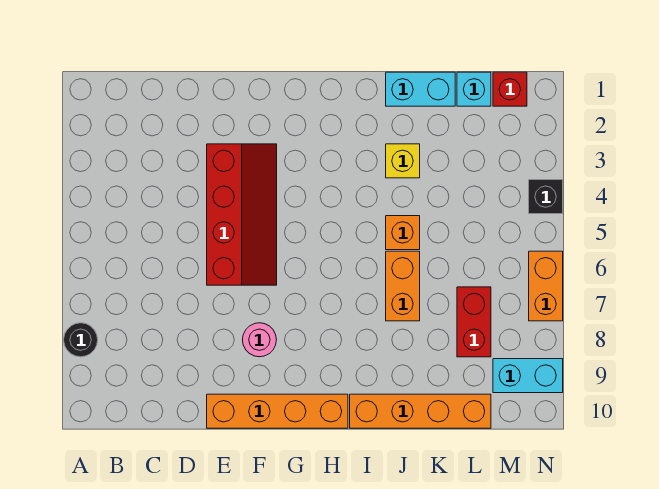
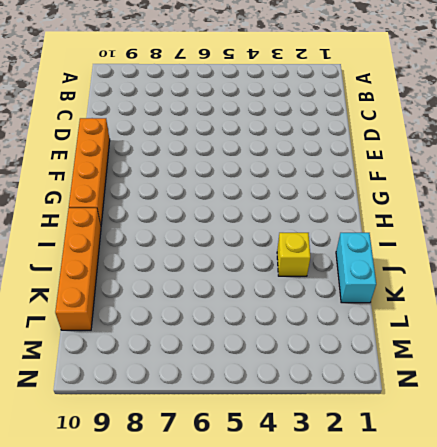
none -> black round brick A8 level 1
none -> red slope E3:F6 level 1 top E
none -> pink round brick F8 level 1

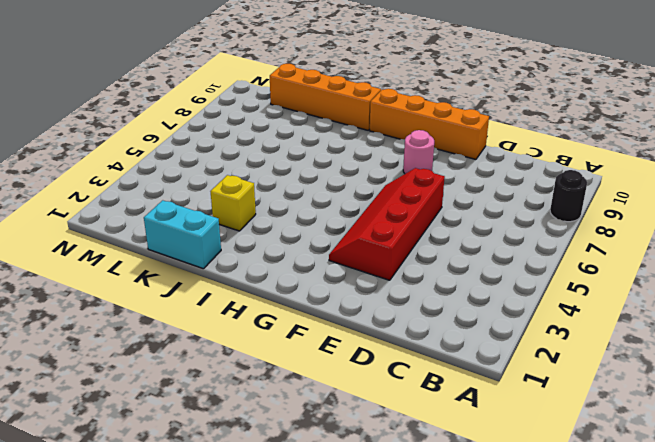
none -> orange brick J5 level 1
none -> orange brick J6:J7 level 1
none -> cyan brick L1 level 1

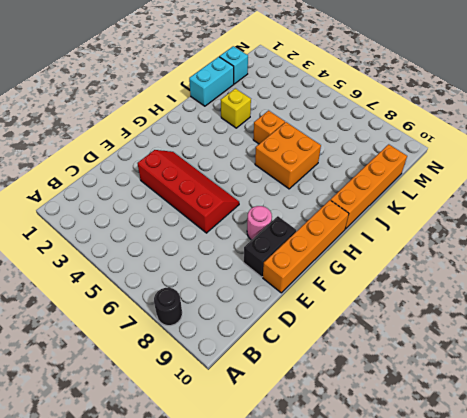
black brick E9:F9 level 1 -> none
orange brick I6:J7 level 1 -> orange brick J6:J7 level 1
none -> red brick L7:L8 level 1
none -> red brick M1 level 1
none -> cyan brick M9:N9 level 1

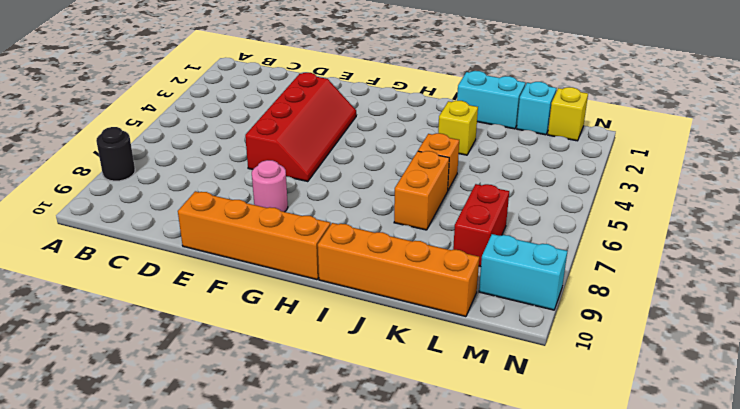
yellow brick M1 level 1 -> red brick M1 level 1
none -> black brick N4 level 1
none -> orange brick N6:N7 level 1

